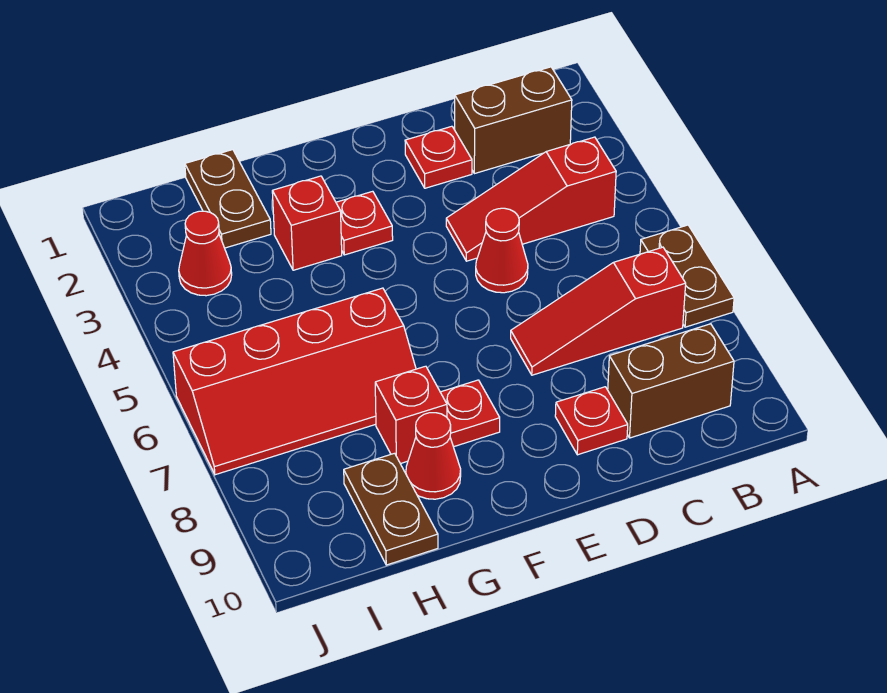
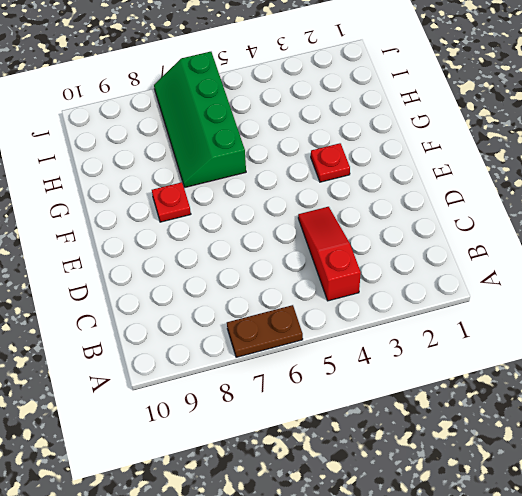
green slope G6:J7 level 1 top 6 -> red slope G6:J7 level 1 top 6
none -> brown brick B2:C2 level 1
none -> red slope B7:D7 level 1 top B
none -> brown brick B9:C9 level 1

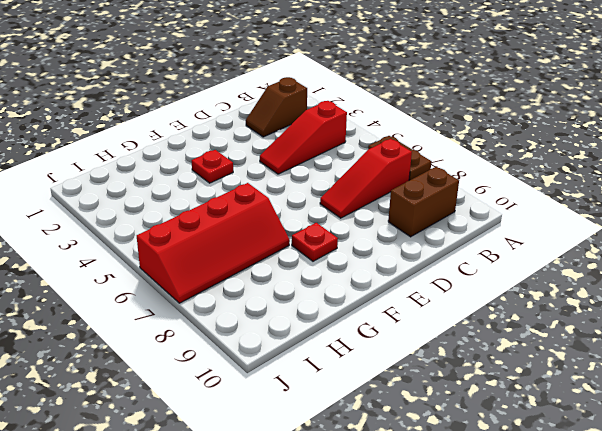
brown slope B2:C2 level 1 top B -> brown brick B2:C2 level 1
none -> red plate D2 level 1
none -> red cone D5 level 1
none -> red plate D9 level 1

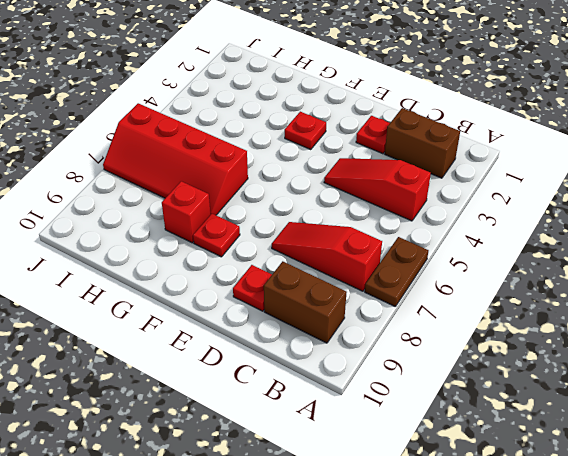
none -> red cone D5 level 1
none -> red brick G3 level 1
none -> red cone G9 level 1

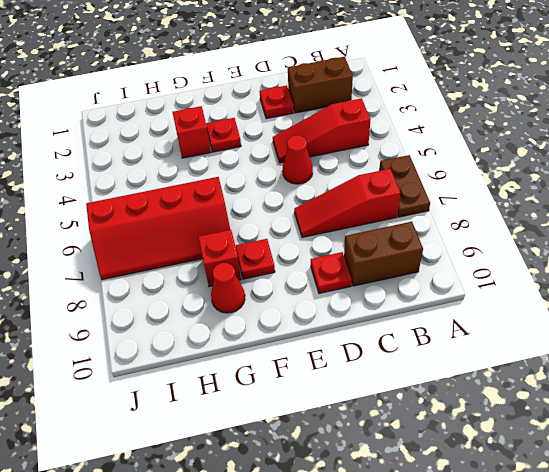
none -> brown plate H1:H2 level 1
none -> brown plate H9:H10 level 1
none -> red cone I3 level 1

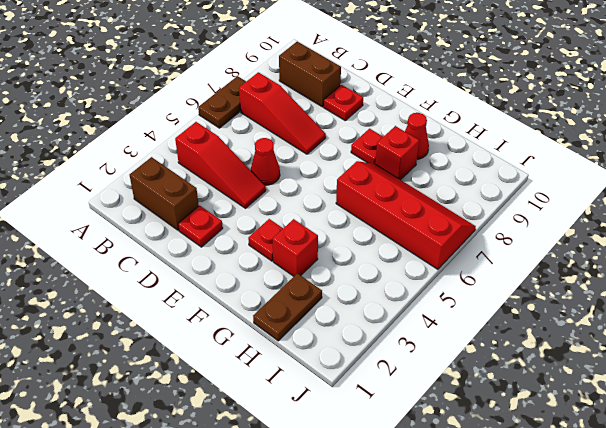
none -> brown plate H9:H10 level 1
none -> red cone I3 level 1

